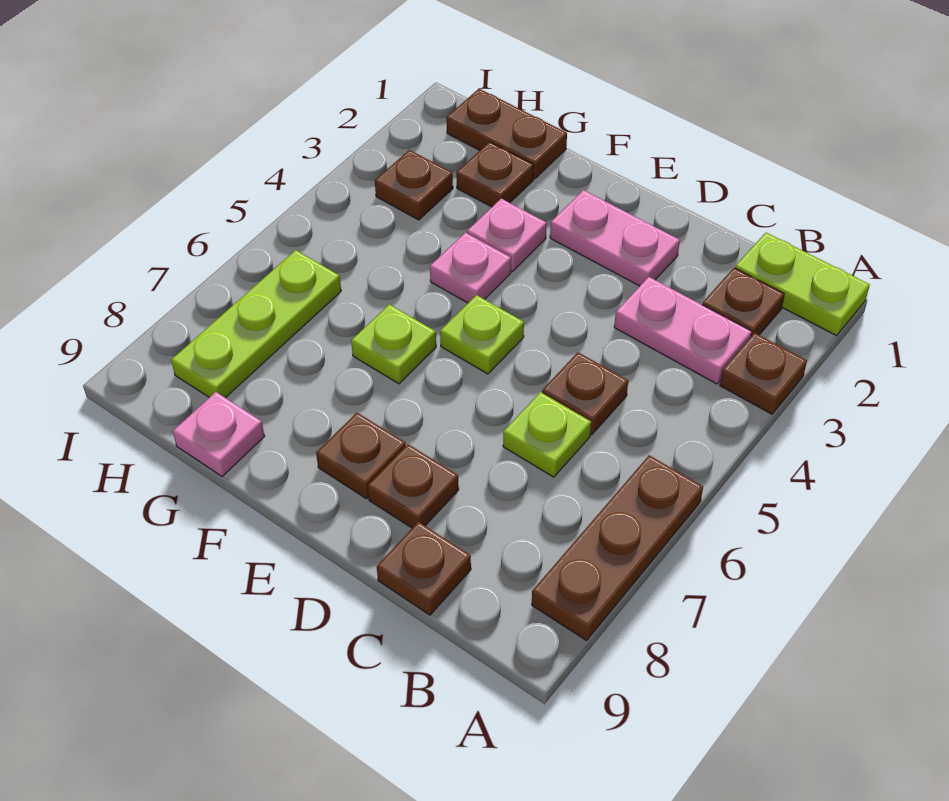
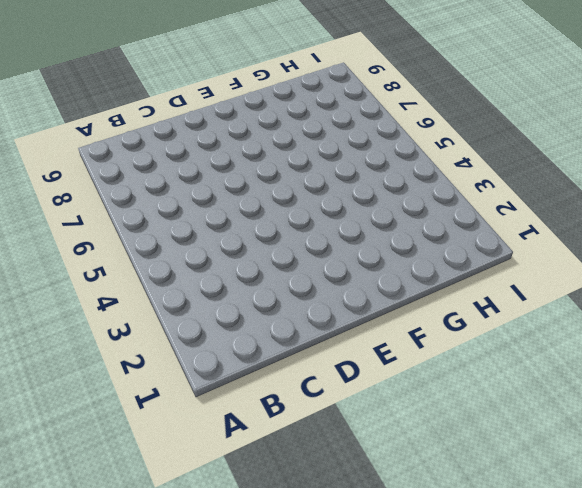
none -> lime plate A1:B1 level 1
none -> brown plate A3 level 1
none -> brown plate A6:A8 level 1

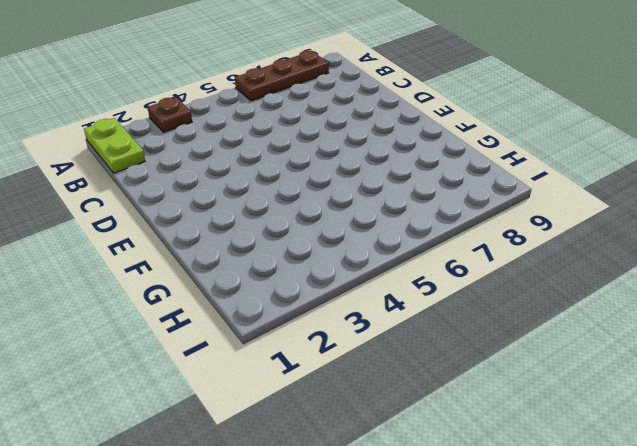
none -> brown plate B2 level 1
none -> pink plate B3:C3 level 1
none -> brown plate C5 level 1

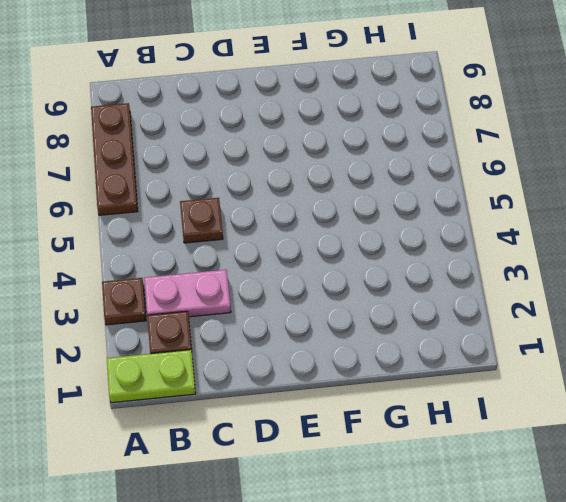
none -> lime plate C6 level 1
none -> brown plate C9 level 1
none -> pink plate D2:E2 level 1

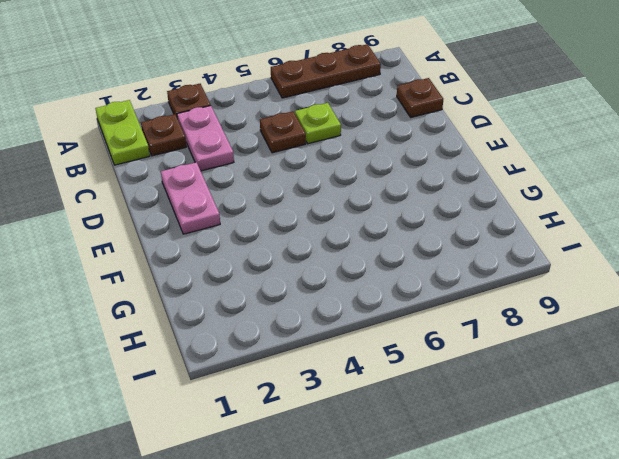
none -> brown plate D8 level 1
none -> lime plate E5 level 1
none -> brown plate E8 level 1

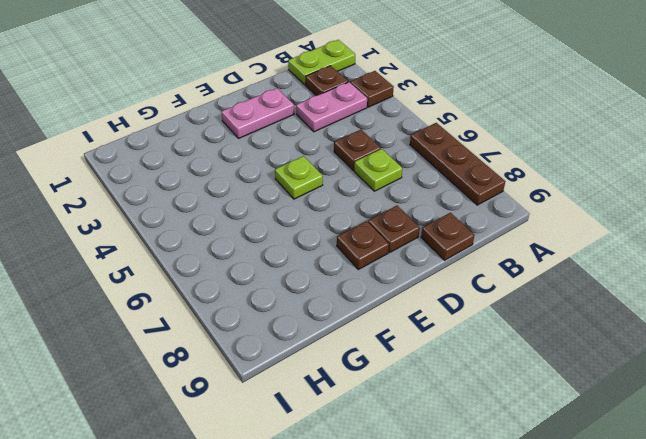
none -> pink plate F3 level 1
none -> pink plate F4 level 1
none -> lime plate F6 level 1

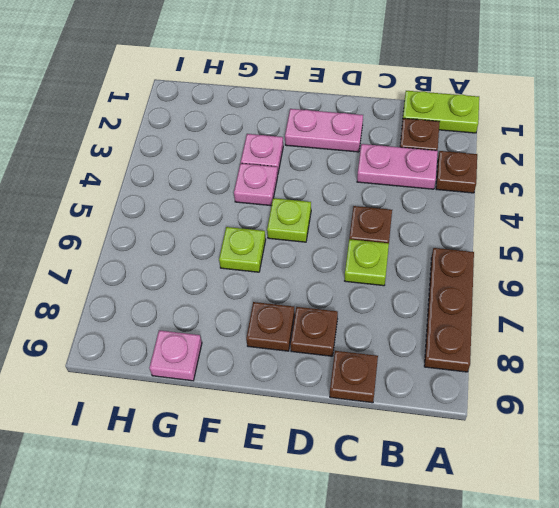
none -> brown plate G1:H1 level 1
none -> brown plate G2 level 1
none -> brown plate H3 level 1

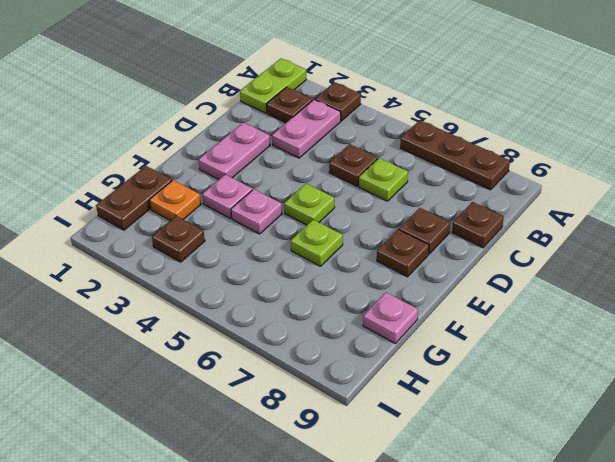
orange plate G2 level 1 -> brown plate G2 level 1
none -> lime plate H6:H8 level 1

